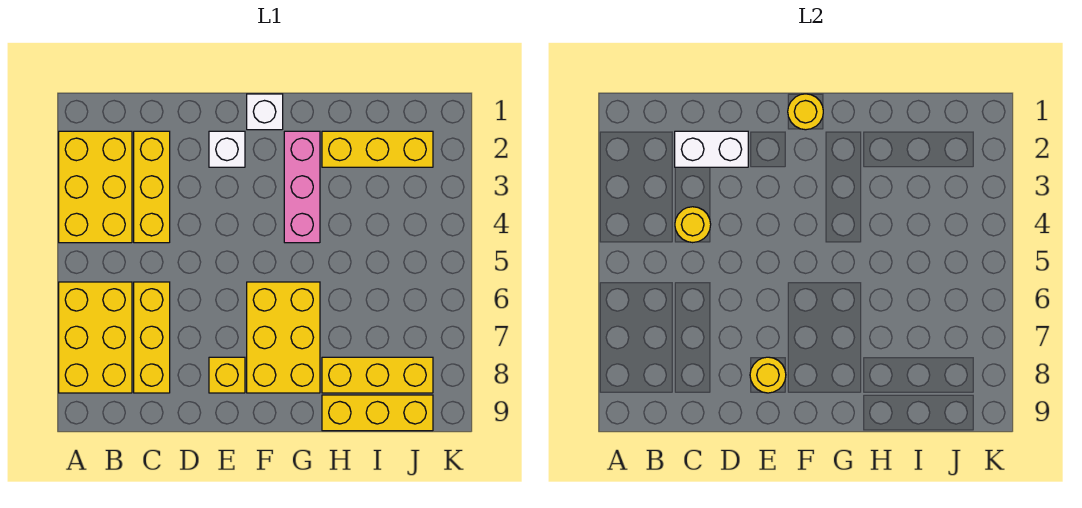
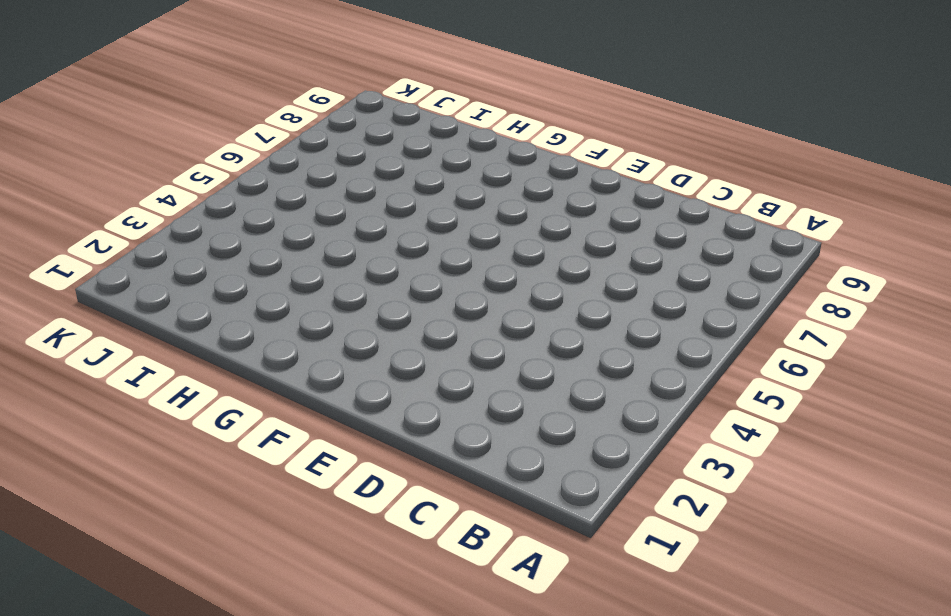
none -> yellow brick A2:B4 level 1
none -> yellow brick A6:B8 level 1
none -> yellow brick C2:C4 level 1

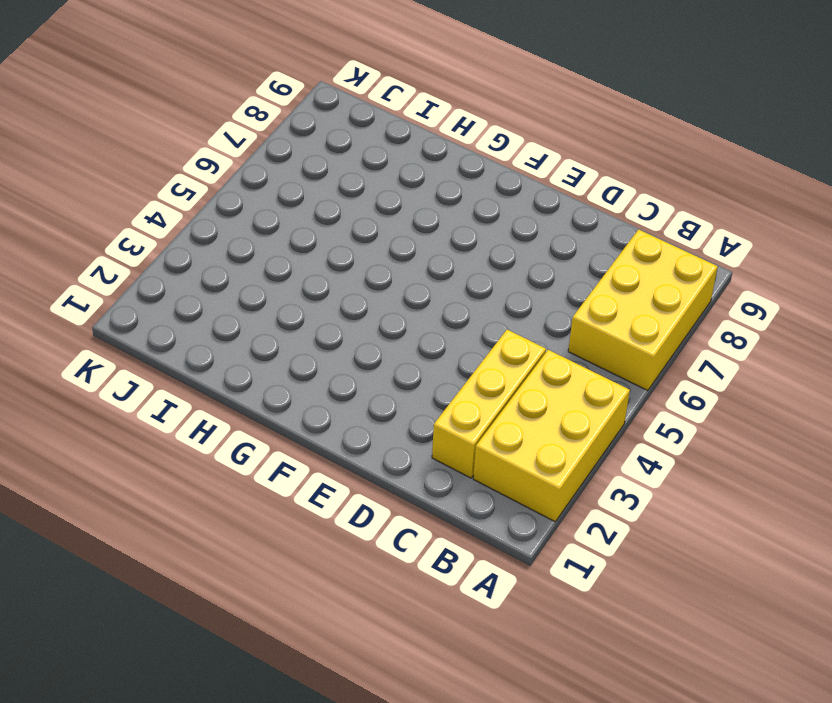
none -> yellow brick C6:C8 level 1
none -> white brick E2 level 1
none -> yellow brick E8 level 1

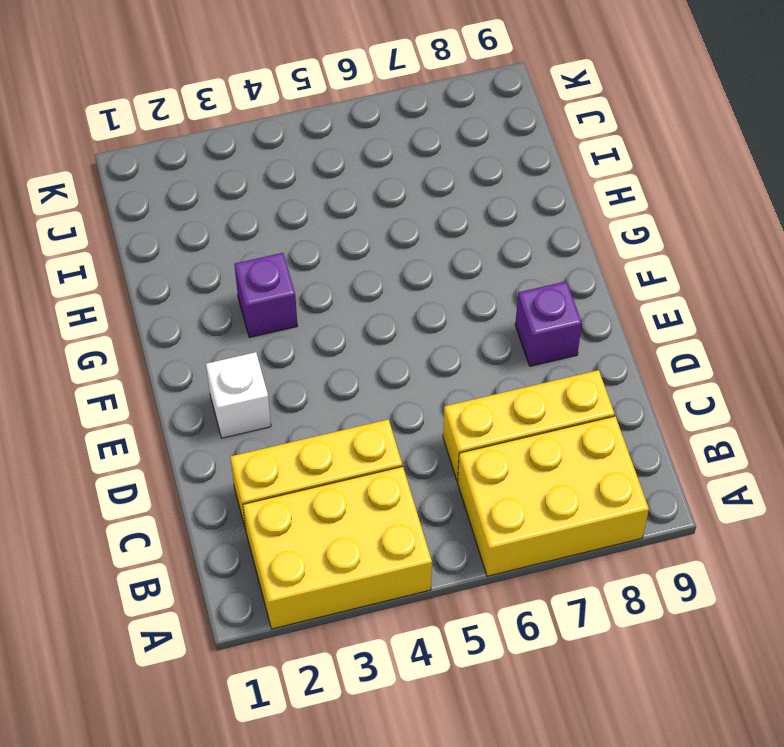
purple brick E8 level 1 -> yellow brick E8 level 1
purple brick G3 level 1 -> pink brick G2:G4 level 1
none -> white brick F1 level 1
none -> yellow brick F6:G8 level 1
none -> yellow brick H2:J2 level 1

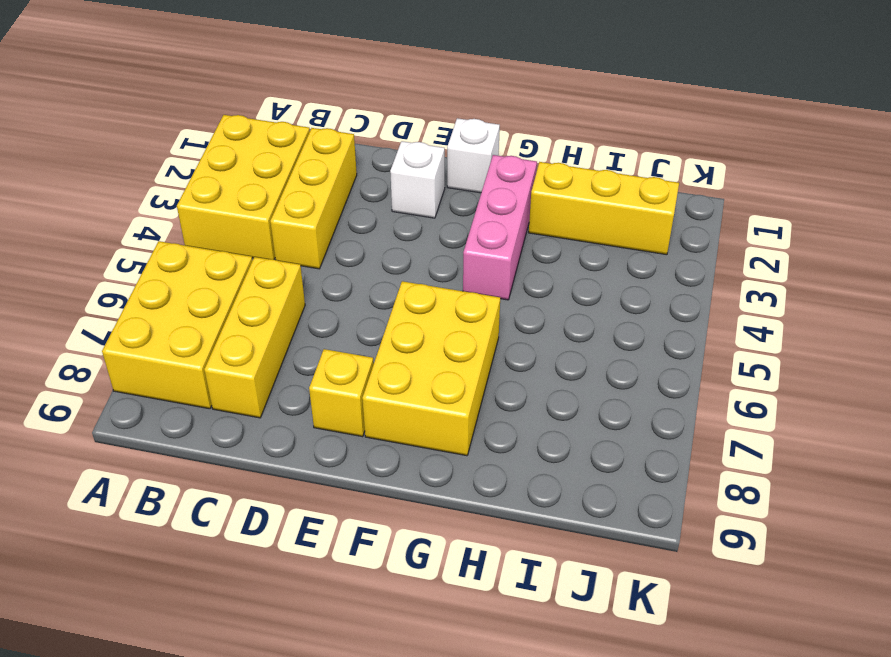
none -> yellow brick H8:J8 level 1
none -> yellow brick H9:J9 level 1
none -> white brick C2:D2 level 2

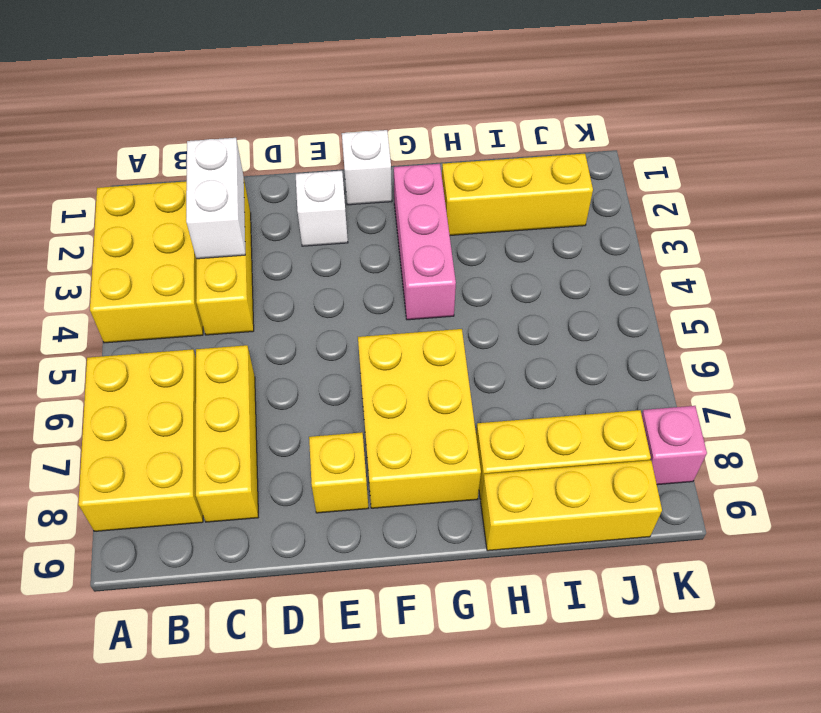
white brick C2:C3 level 2 -> white brick C2:D2 level 2
pink brick K8 level 1 -> none
none -> yellow round brick C4 level 2
none -> yellow round brick E8 level 2
none -> yellow round brick F1 level 2

